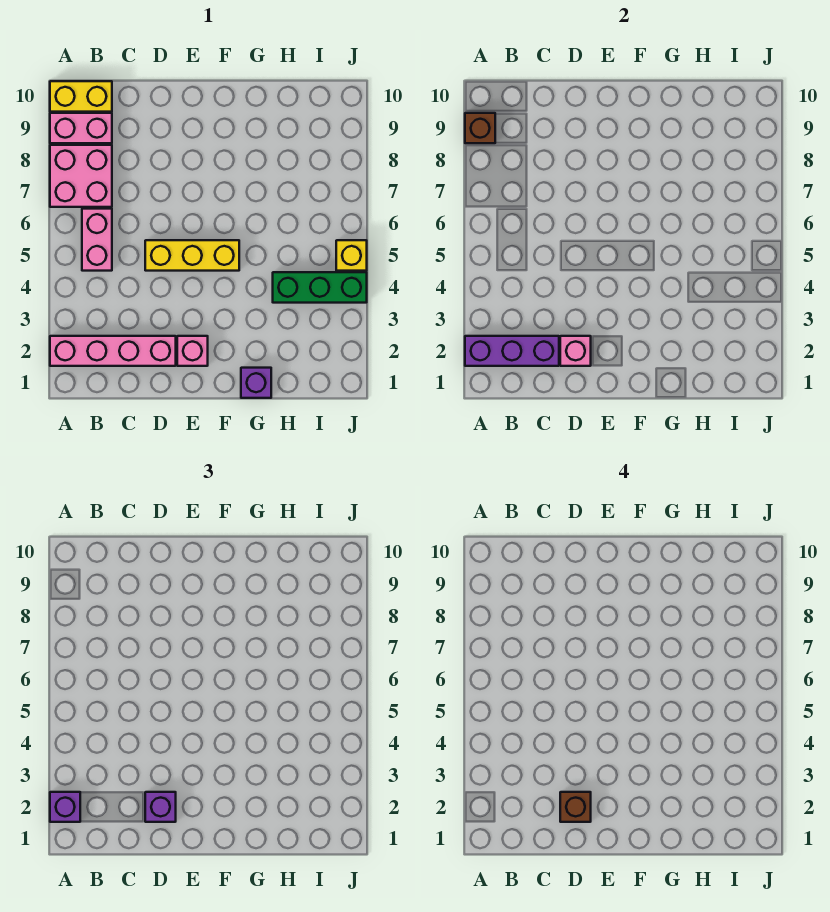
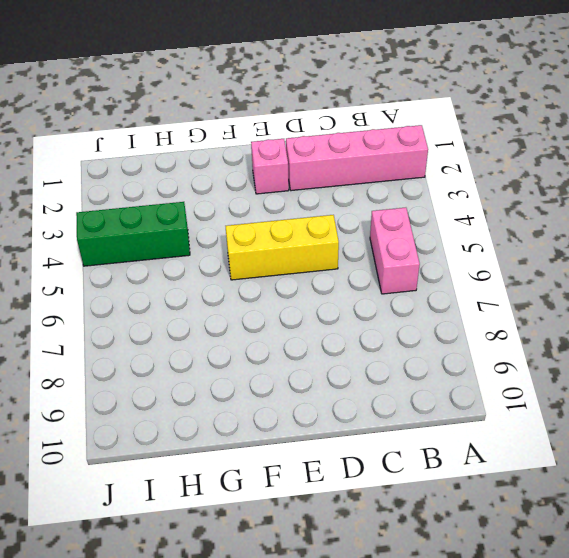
none -> pink brick A7:B8 level 1
none -> pink brick A9:B9 level 1
none -> yellow brick A10:B10 level 1

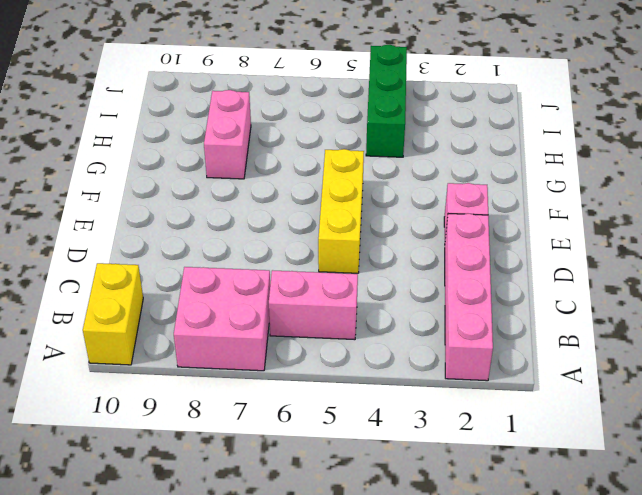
pink brick G8:H8 level 1 -> pink brick A9:B9 level 1
none -> purple brick G1 level 1
none -> yellow brick J5 level 1
none -> purple brick A2:C2 level 2

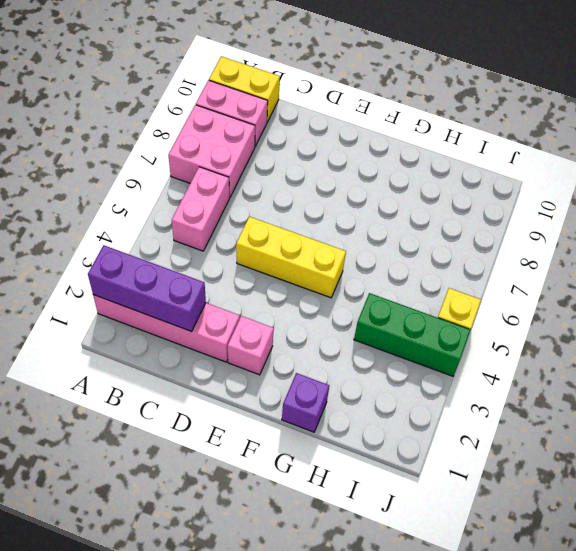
none -> brown brick A9 level 2
none -> pink brick D2 level 2
none -> purple brick A2 level 3

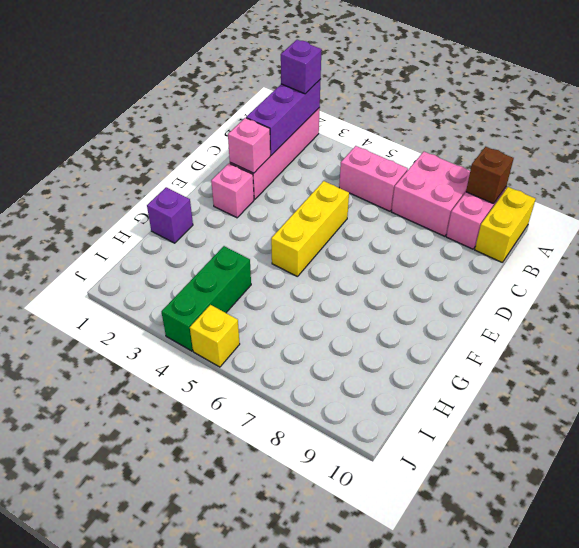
none -> purple brick D2 level 3
none -> brown brick D2 level 4

